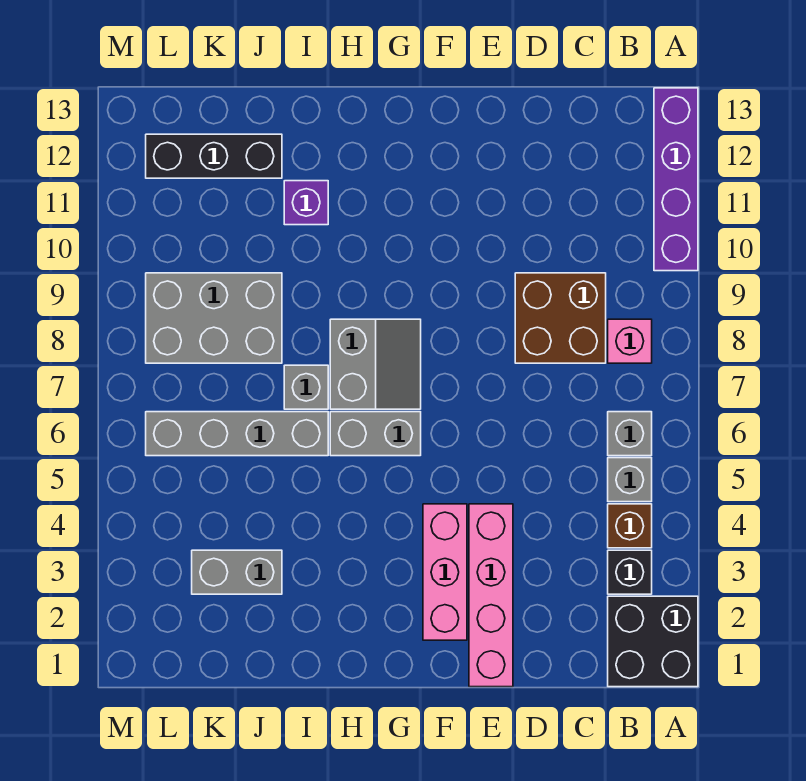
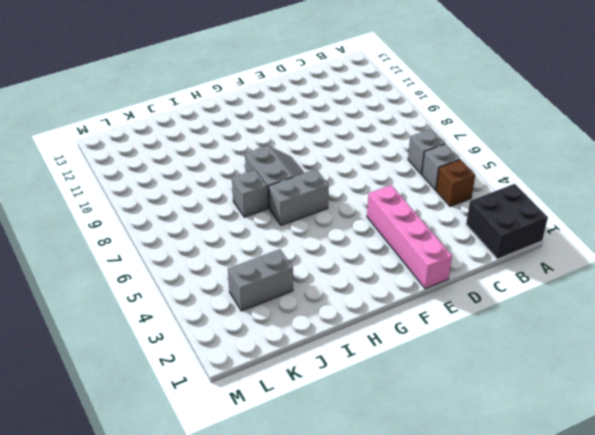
none -> purple brick A10:A13 level 1
none -> black brick B3 level 1
none -> pink brick B8 level 1

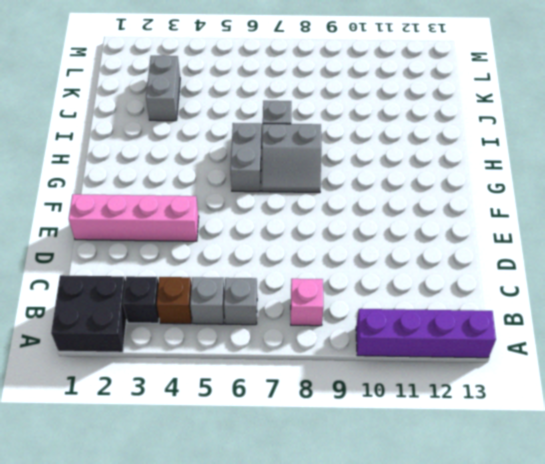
none -> brown brick C8:D9 level 1
none -> pink brick F2:F4 level 1
none -> grey brick I6:L6 level 1

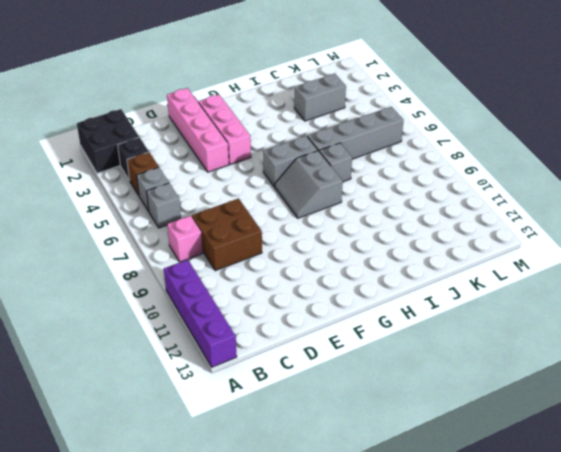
none -> purple brick I11 level 1
none -> grey brick J8:L9 level 1
none -> black brick J12:L12 level 1

